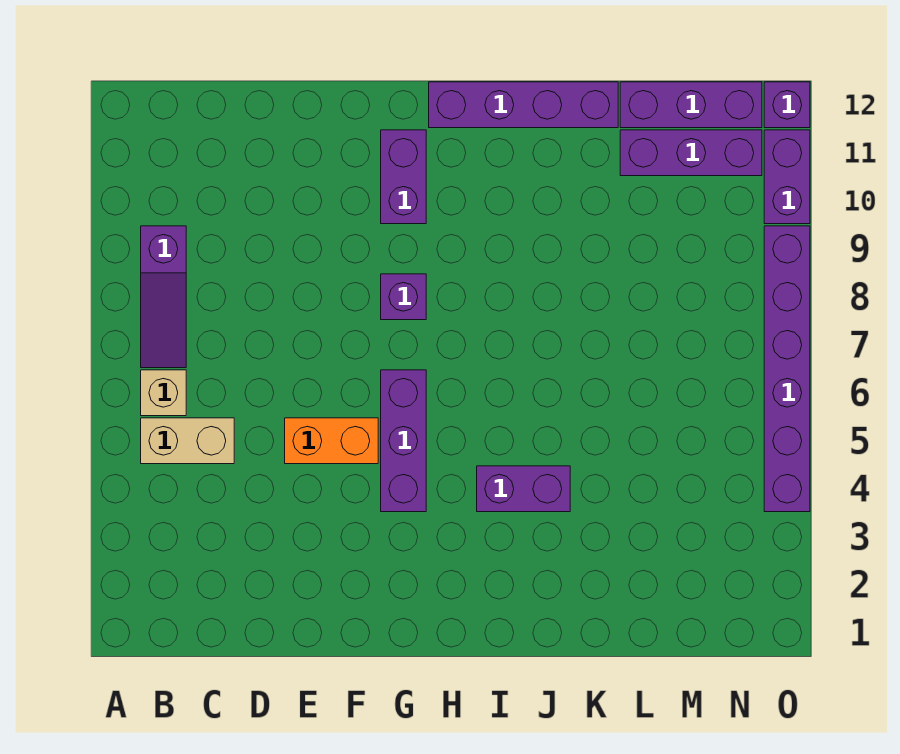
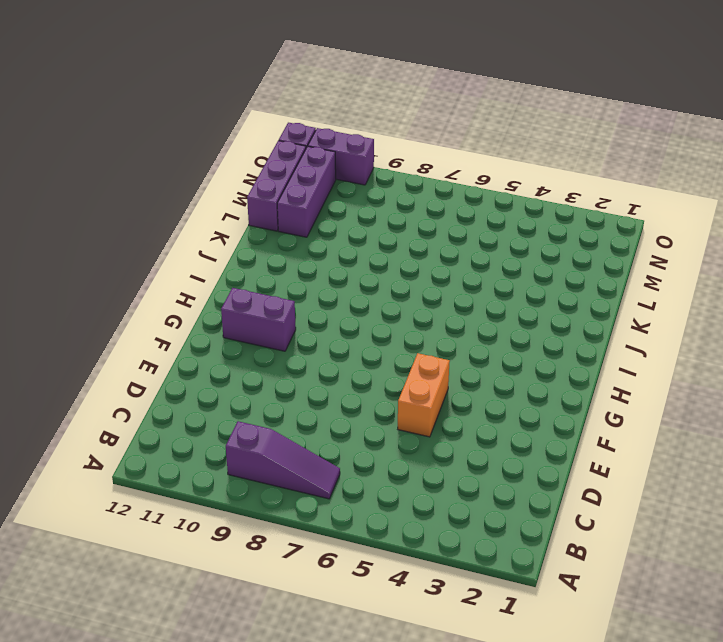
none -> tan brick B5:C5 level 1
none -> tan brick B6 level 1
none -> purple brick G4:G6 level 1

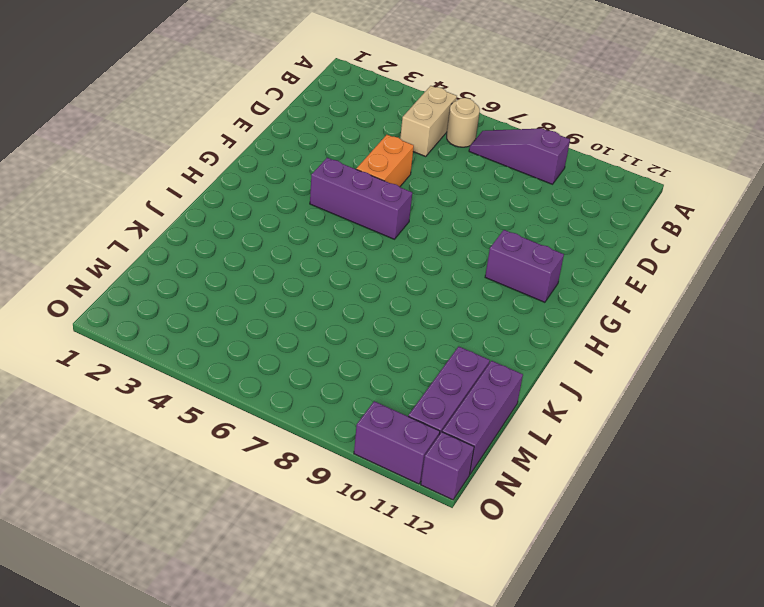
tan round brick B6 level 1 -> tan brick B6 level 1
none -> purple brick G8 level 1
none -> purple brick H12:K12 level 1
none -> purple brick I4:J4 level 1

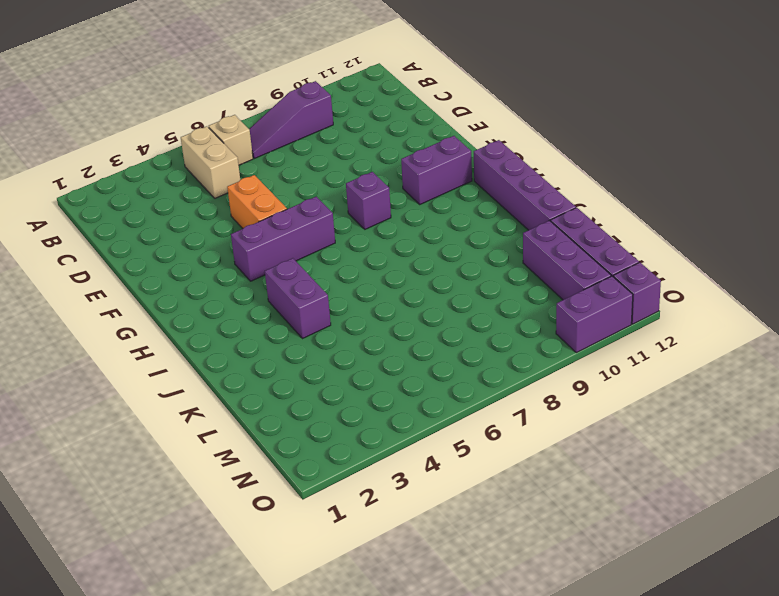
none -> purple brick O4:O9 level 1

